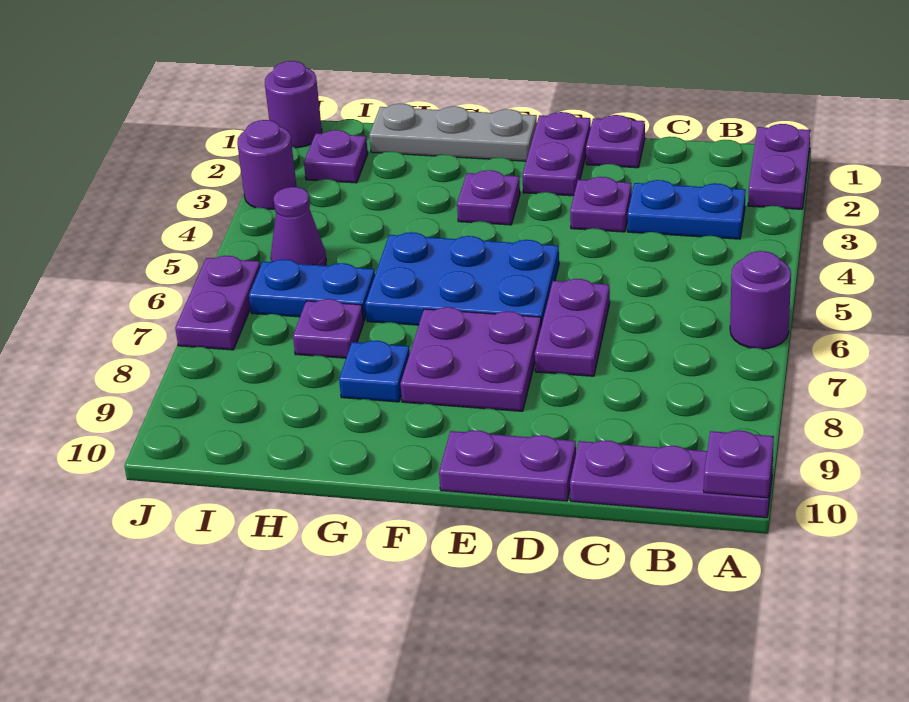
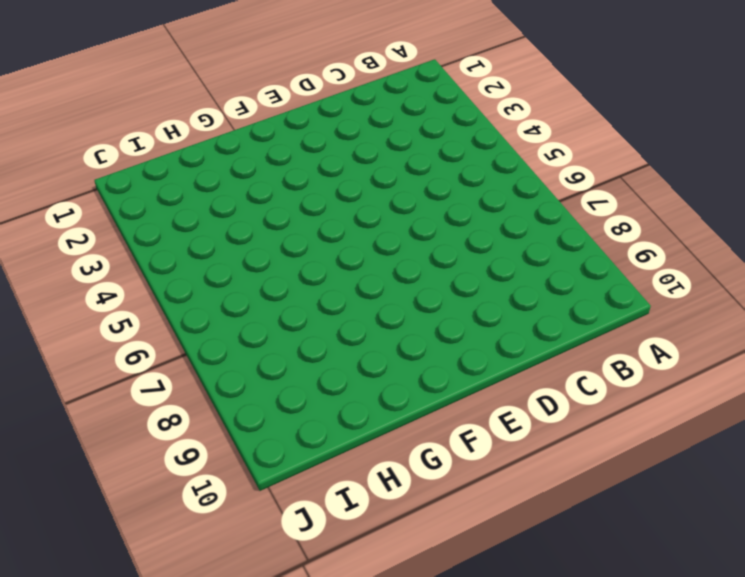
none -> purple plate A1:A2 level 1
none -> purple round brick A6 level 1
none -> purple plate A10:C10 level 1

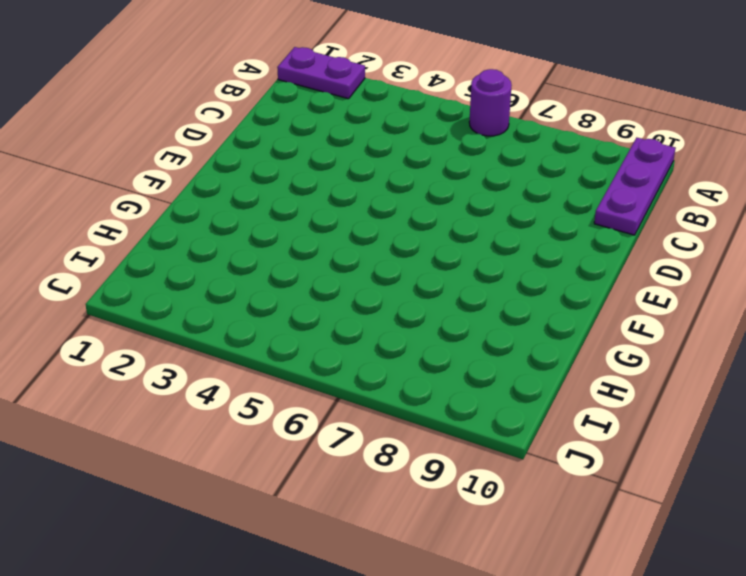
none -> blue plate B3:C3 level 1
none -> purple plate D1 level 1
none -> purple plate D3 level 1

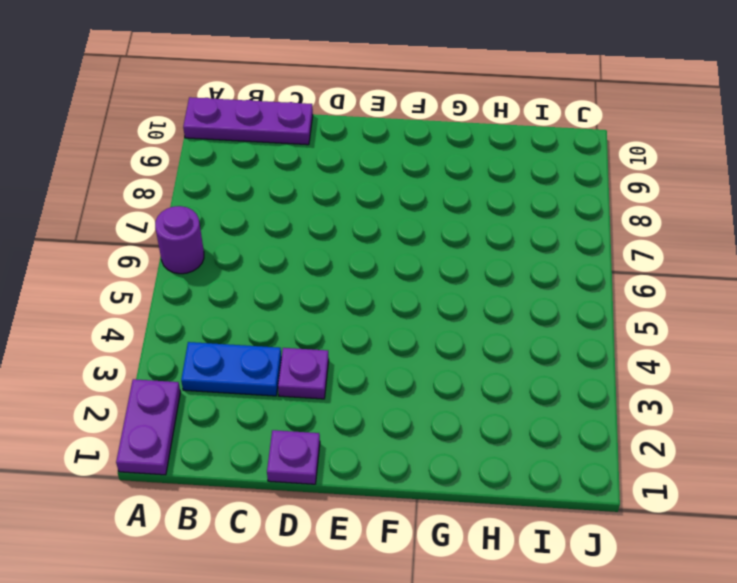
none -> purple plate D6:D7 level 1
none -> purple plate D10:E10 level 1
none -> purple plate E1:E2 level 1

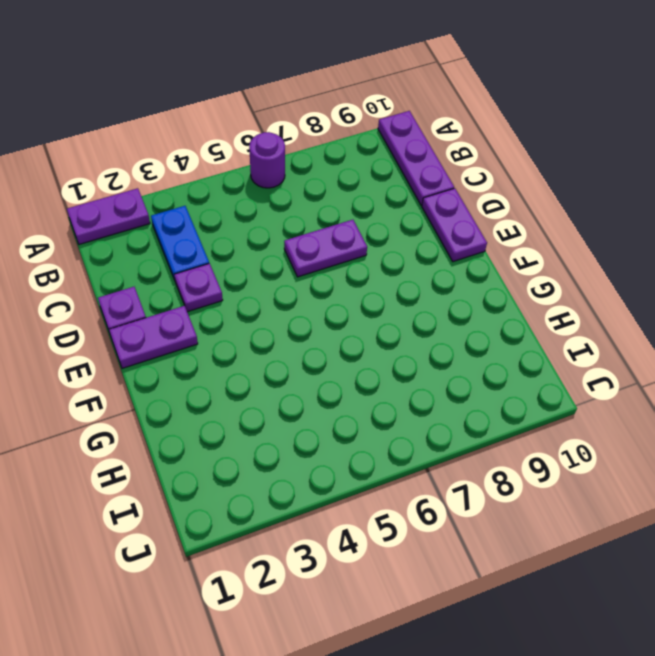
none -> blue plate E5:G6 level 1
none -> purple plate E7:F8 level 1
none -> grey plate F1:H1 level 1

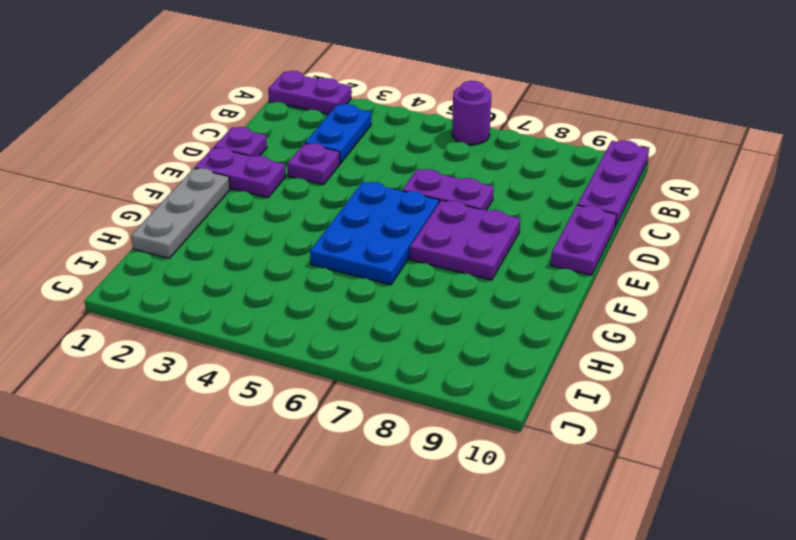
none -> purple plate F3 level 1
none -> blue plate G8 level 1
none -> blue plate H6:I6 level 1

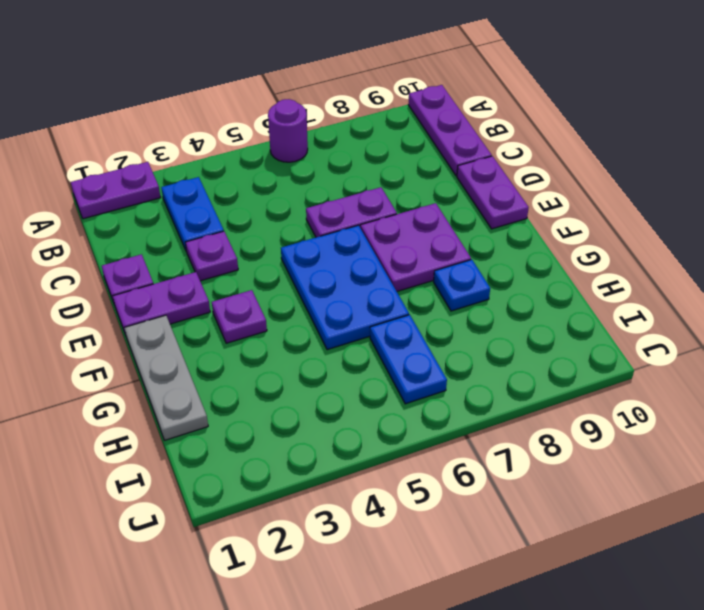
none -> purple plate H7 level 1
none -> purple plate I2 level 1
none -> purple cone I5 level 1

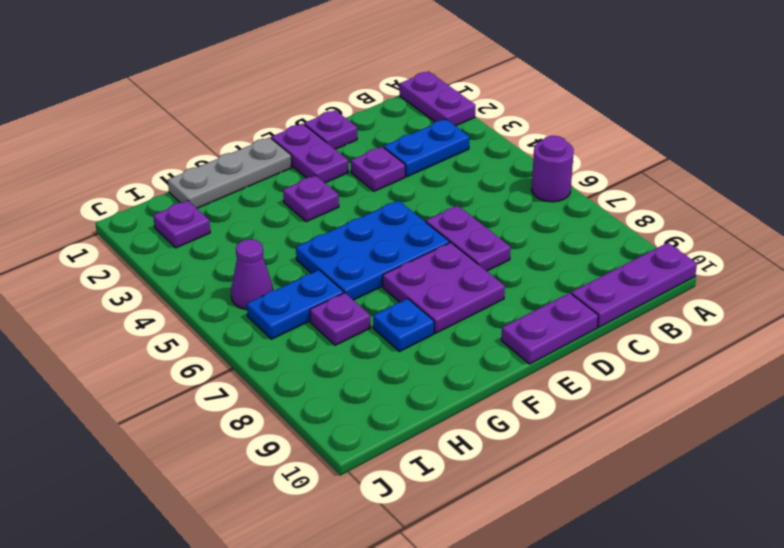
none -> purple round brick J1 level 1
none -> purple round brick J3 level 1
none -> purple plate J6:J7 level 1

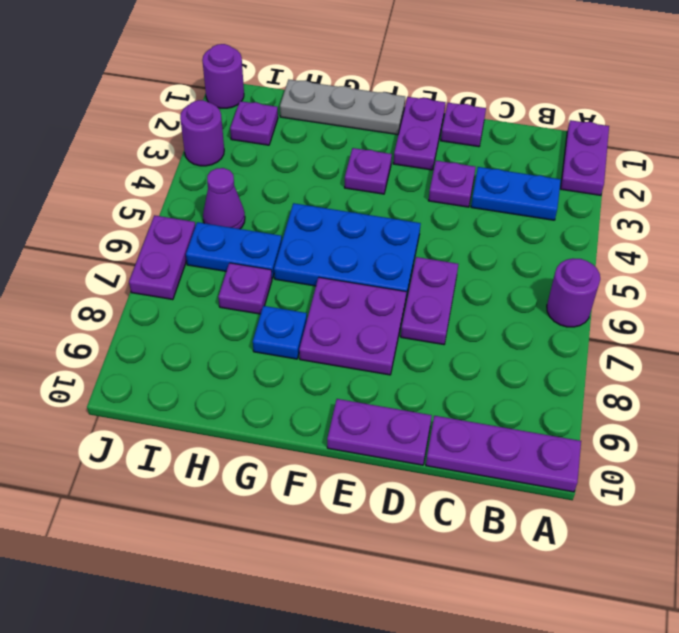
none -> purple plate A10 level 2

